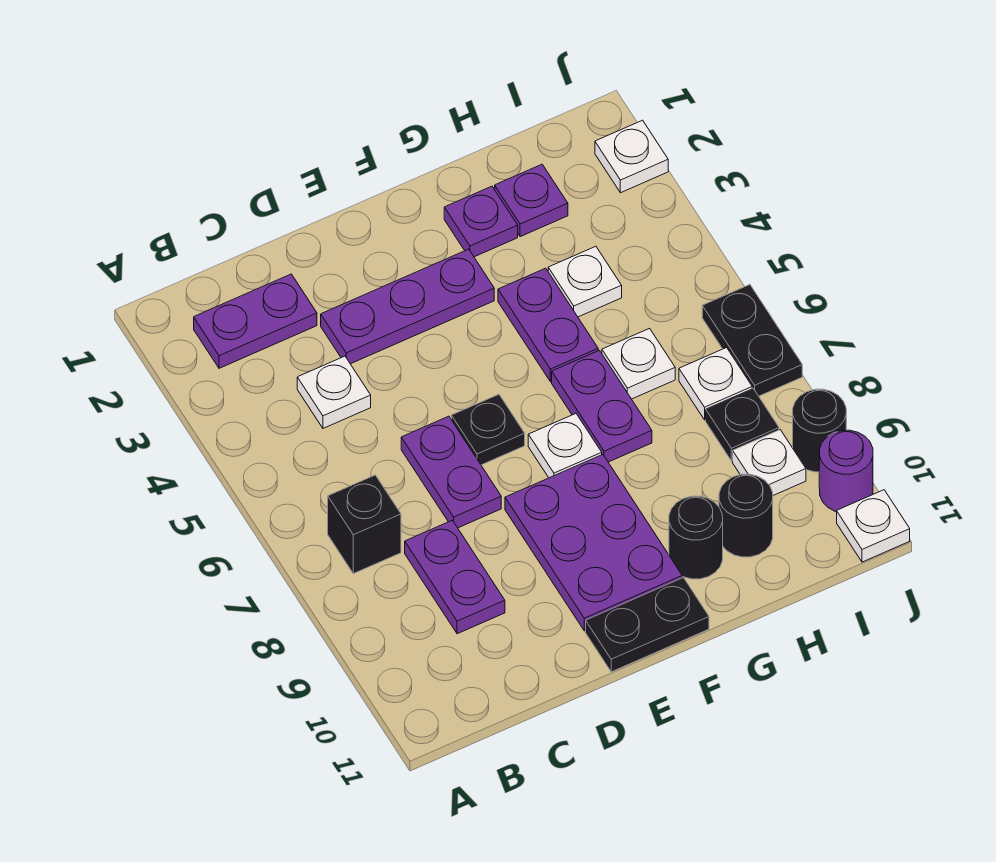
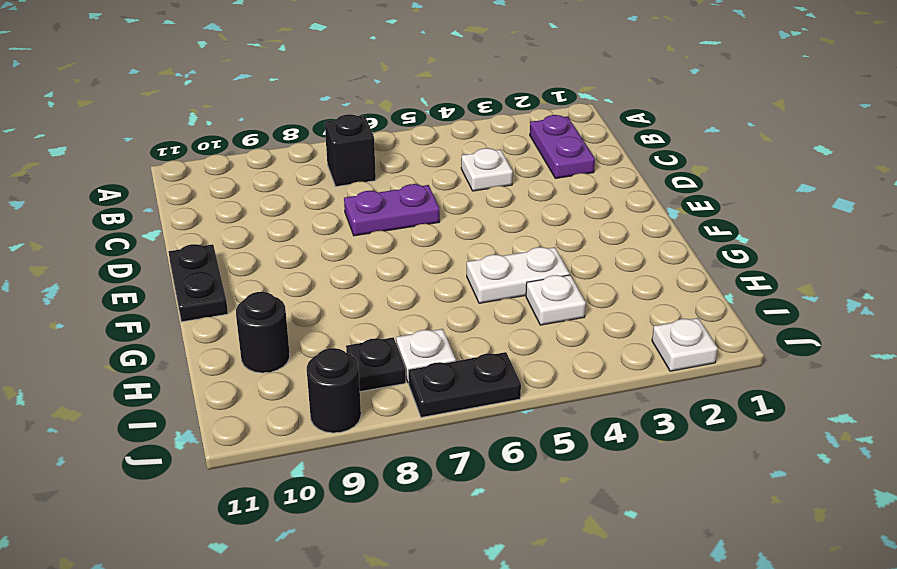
white plate G4:G5 level 1 -> purple plate G4:G5 level 1
none -> purple plate C8:C9 level 1
none -> purple plate D3:F3 level 1
none -> black plate E6 level 1

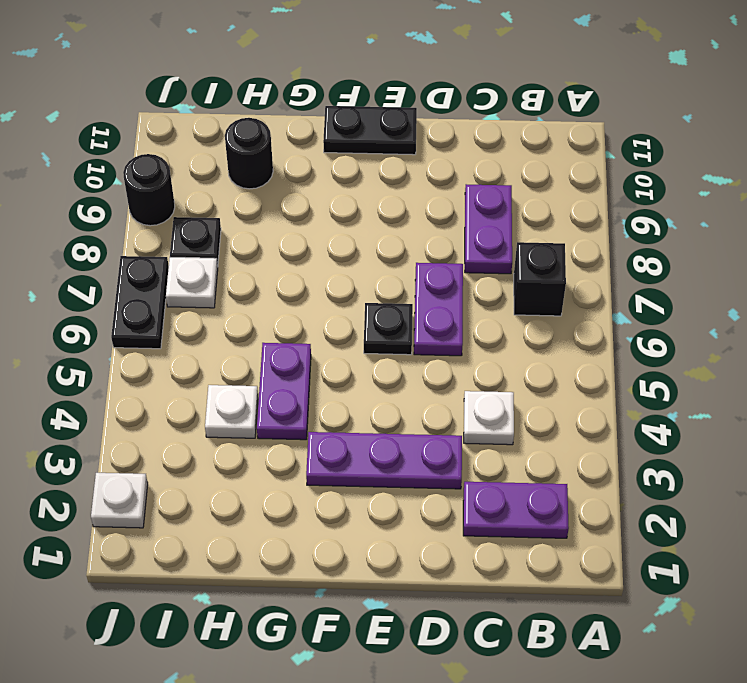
none -> purple plate E8:F10 level 1
none -> white plate F7 level 1
none -> purple plate G2 level 1

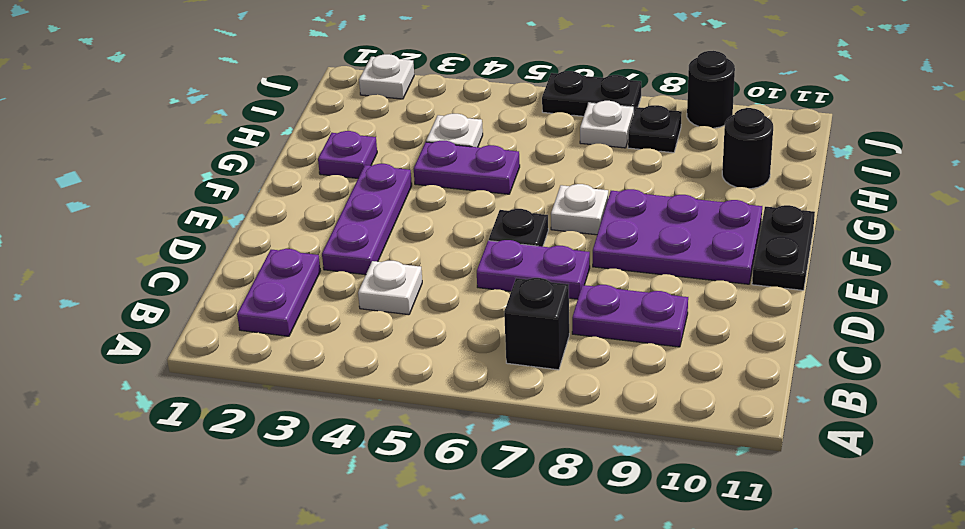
none -> purple plate G6:G7 level 1
none -> black round brick G10 level 1
none -> purple plate H2 level 1

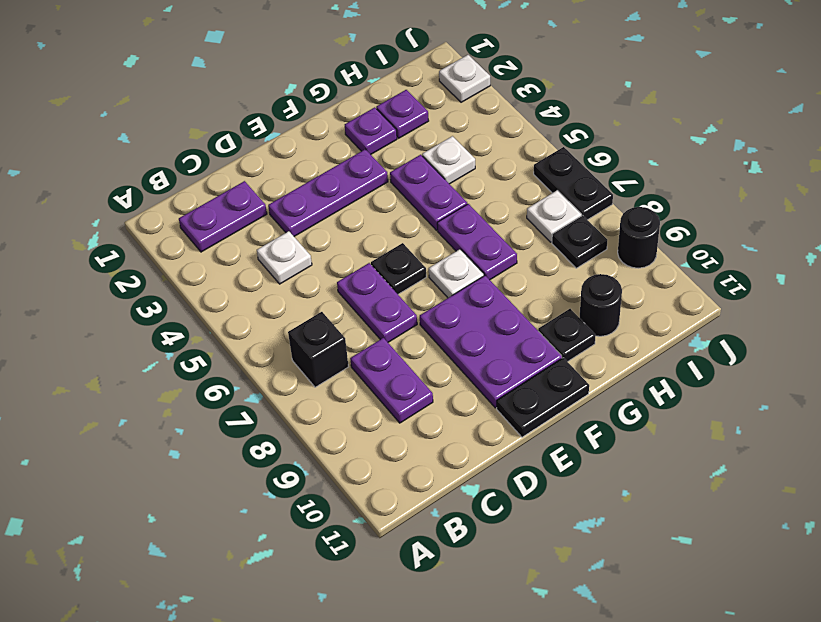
black plate G10 level 1 -> black round brick G10 level 1
none -> white plate H6 level 1
none -> white plate I9 level 1
none -> purple round brick J10 level 1

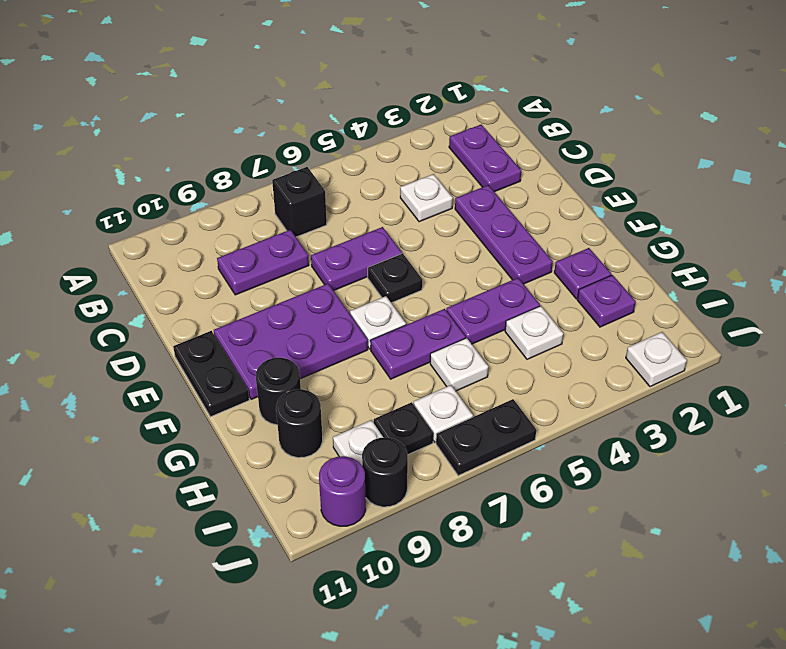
none -> white plate J11 level 1

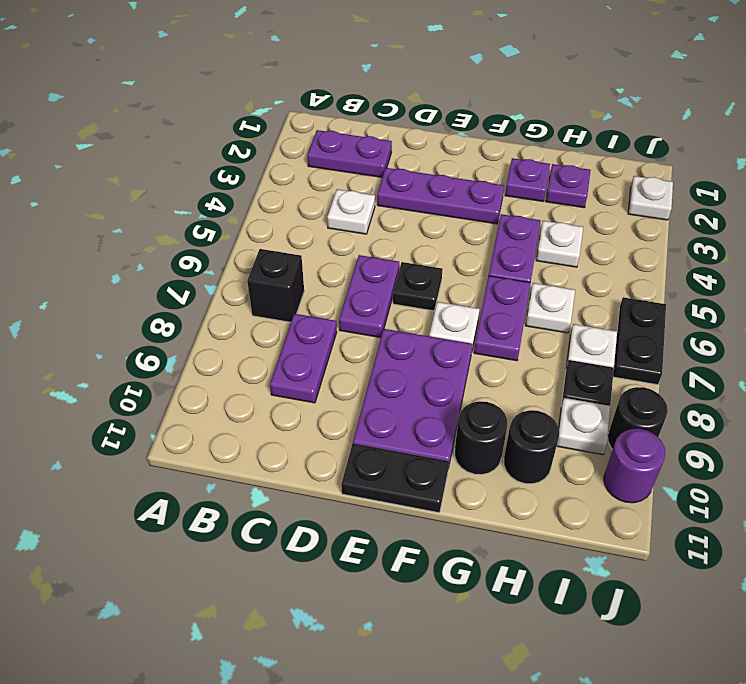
none -> white plate J11 level 1

